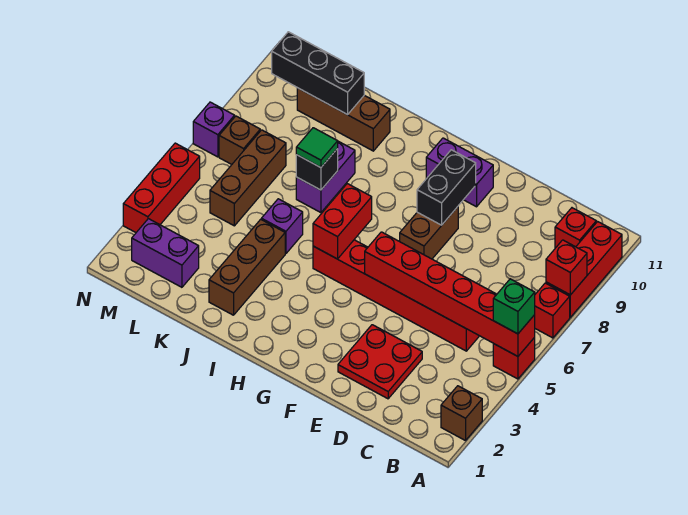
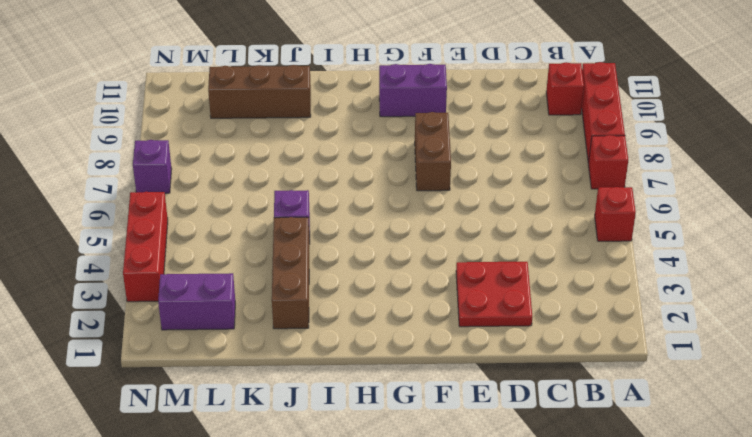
none -> brown brick A2 level 1
none -> red brick C5:H5 level 1
none -> purple brick J7:J8 level 1

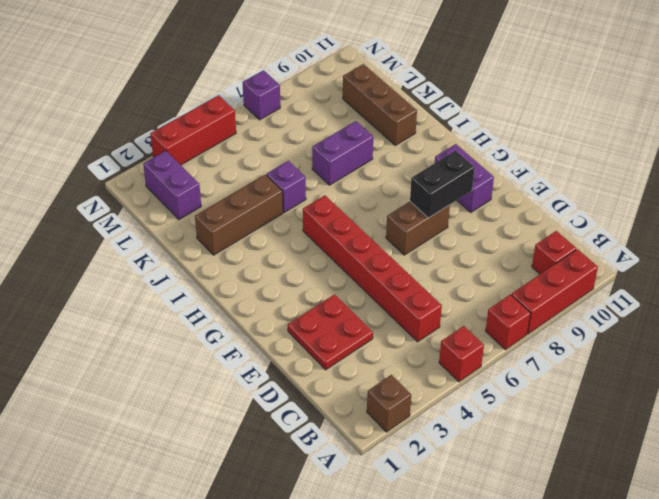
none -> brown brick L5:L7 level 1
none -> brown brick M7 level 1
none -> red brick A5:F5 level 2

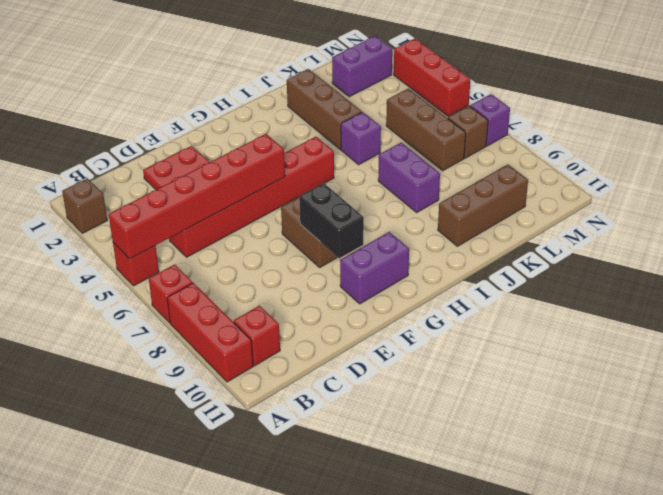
none -> red brick A8 level 2
none -> red brick H5:H6 level 2
none -> black brick J7 level 2

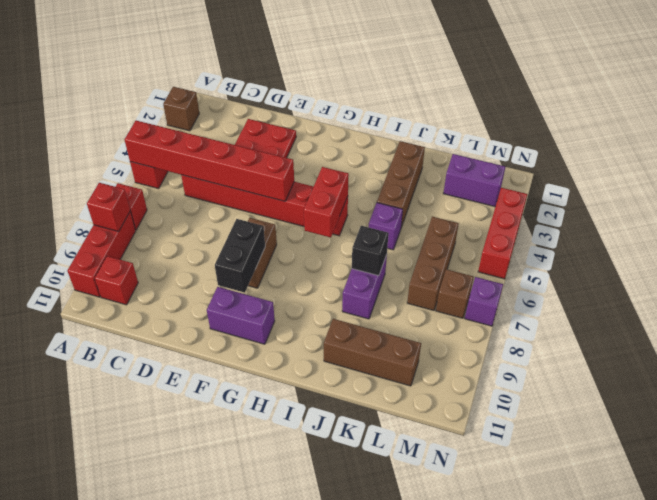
none -> black brick K10:M10 level 2
none -> green brick A5 level 3
none -> green tile J7 level 3

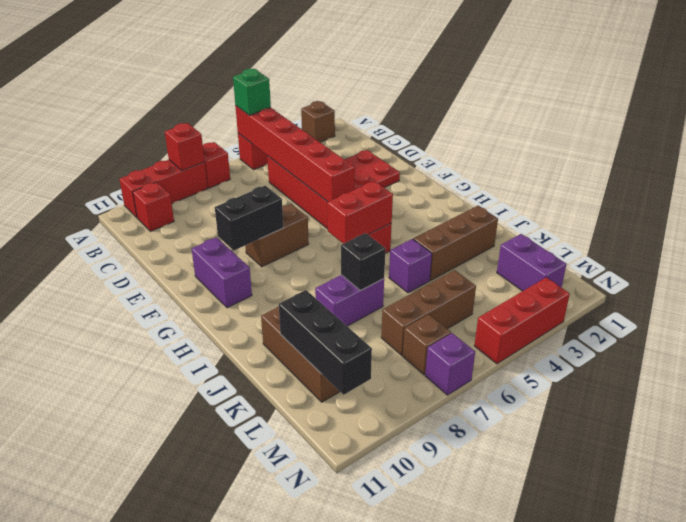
none -> green tile J7 level 3

